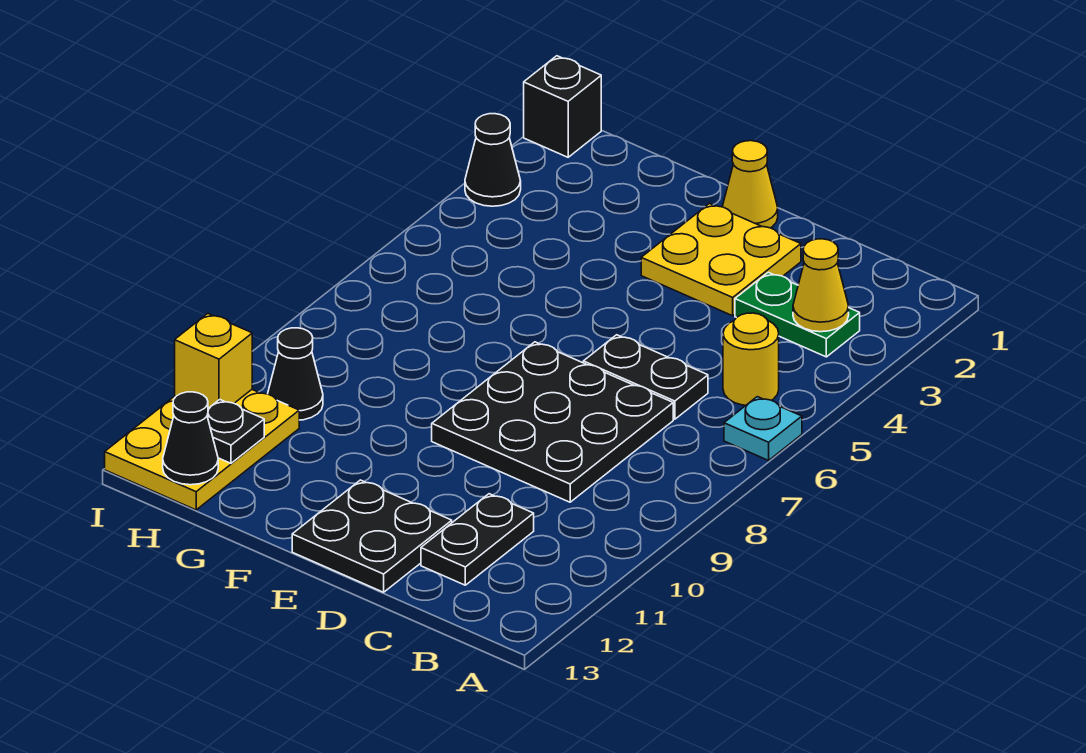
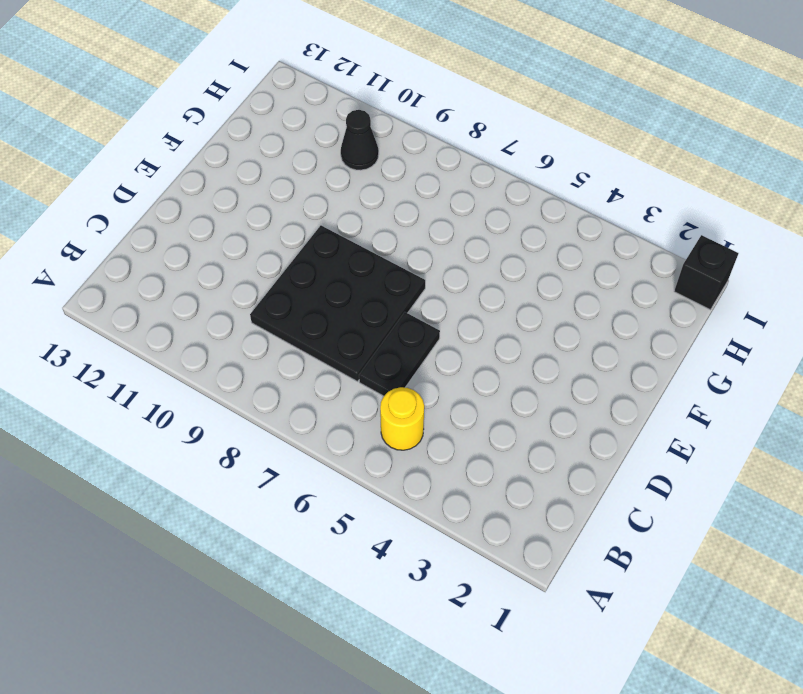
none -> cyan plate A6 level 1
none -> green plate B3:C3 level 1
none -> black plate C11:C12 level 1

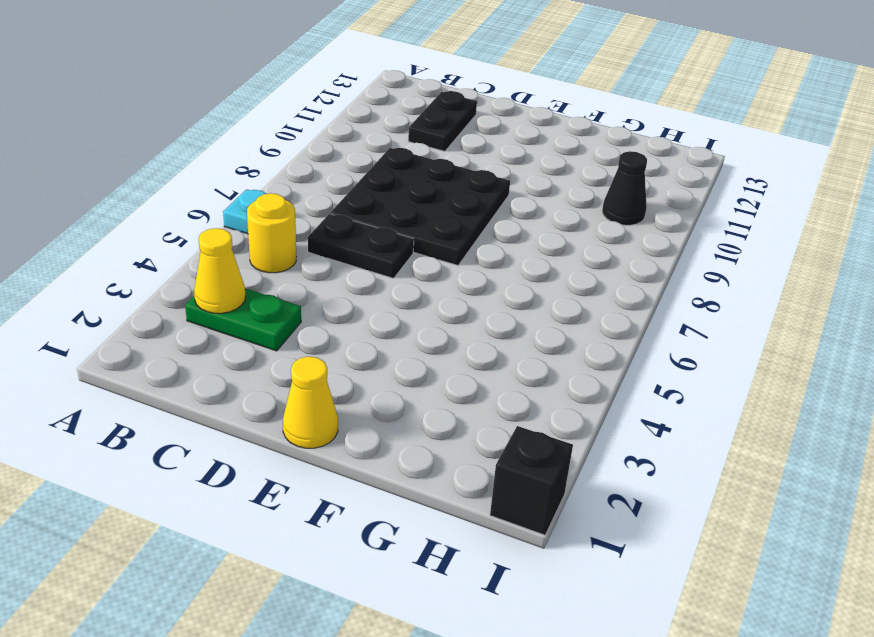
none -> yellow plate D2:E3 level 1
none -> black plate D12:E13 level 1
none -> yellow plate H11:I13 level 1

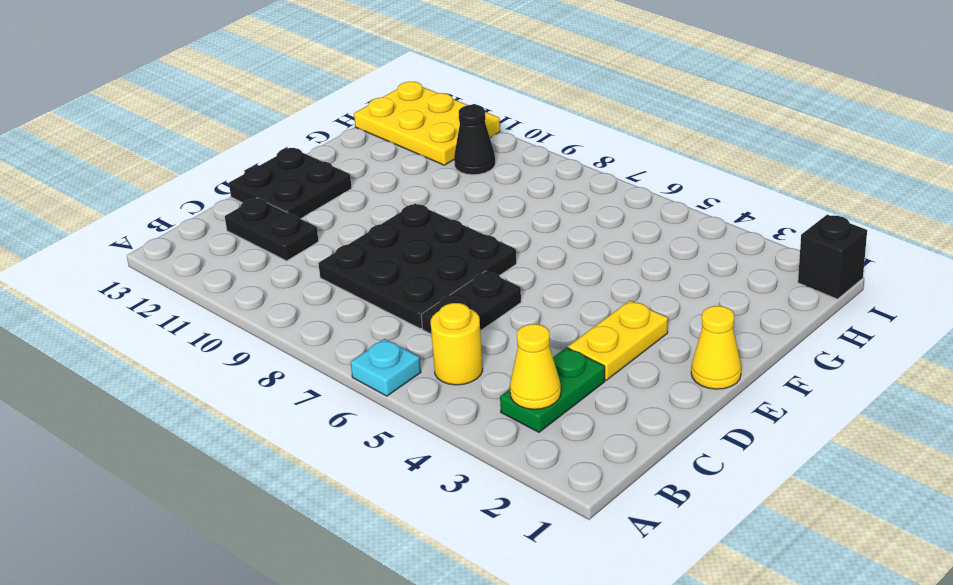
yellow plate D3:E3 level 1 -> yellow plate D2:E3 level 1
none -> black cone I3 level 1
none -> black plate H12 level 2
none -> black cone H13 level 2

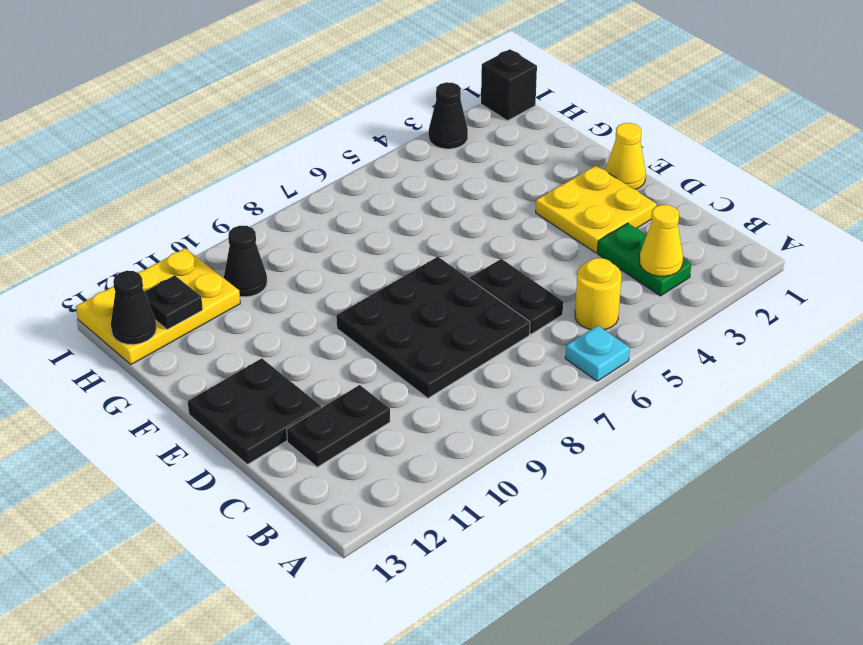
none -> yellow brick I11 level 2

